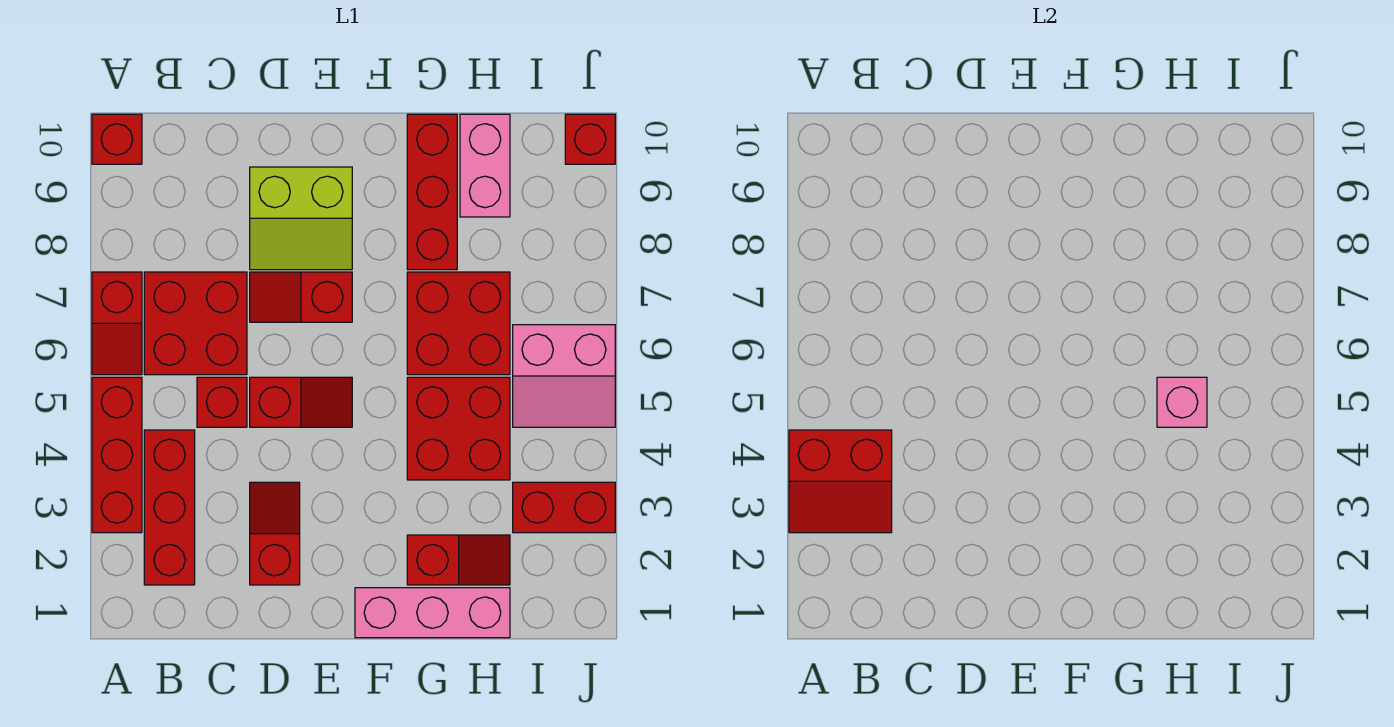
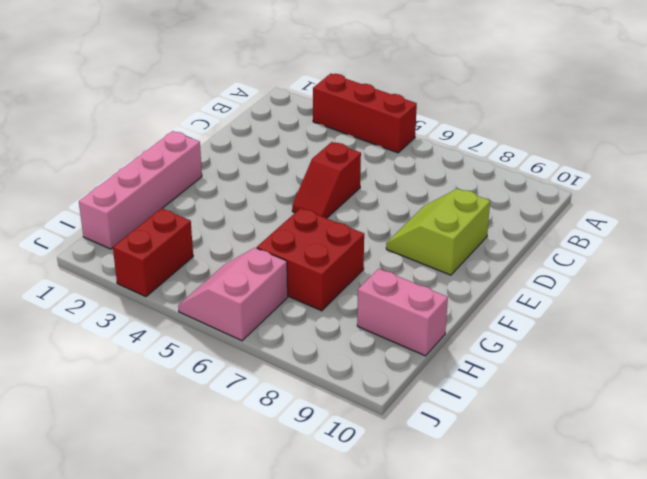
pink brick F1:I1 level 1 -> pink brick F1:H1 level 1
none -> red slope A6:A7 level 1 top 7
none -> red brick A10 level 1
none -> red brick B2:B4 level 1

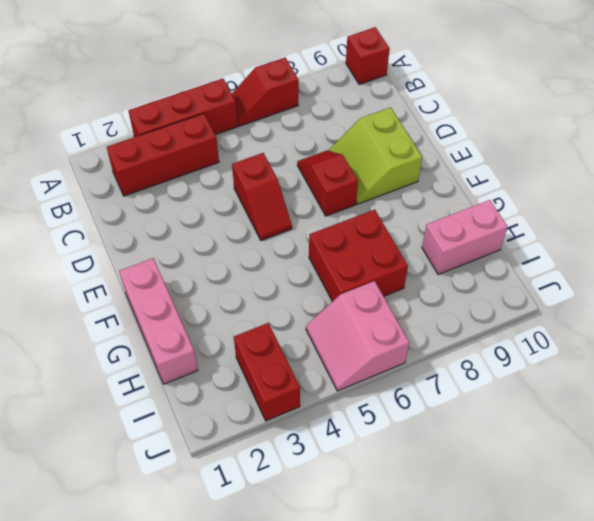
none -> red brick B6:C7 level 1
none -> red brick C5 level 1
none -> red slope D2:D3 level 1 top 2

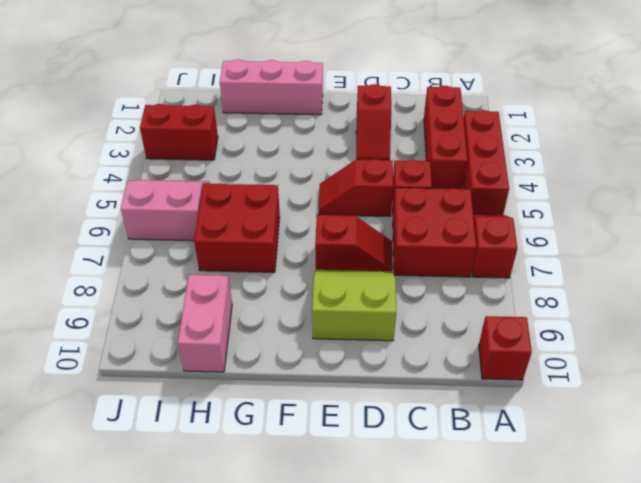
none -> red slope G2:H2 level 1 top G
none -> red brick G4:H5 level 1
none -> red brick G8:G10 level 1

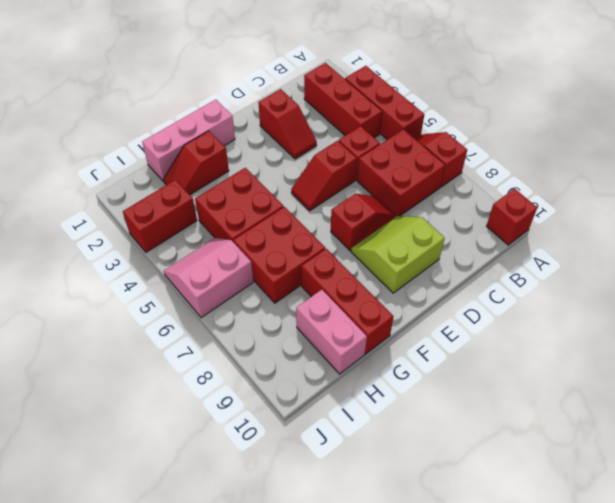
none -> red brick J10 level 1
none -> red slope A3:B4 level 2 top 4
none -> pink brick H5 level 2

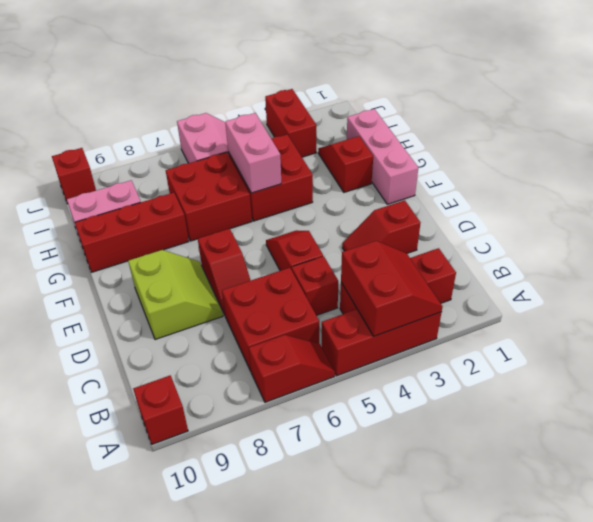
pink brick G5:H5 level 2 -> pink brick H5 level 2

